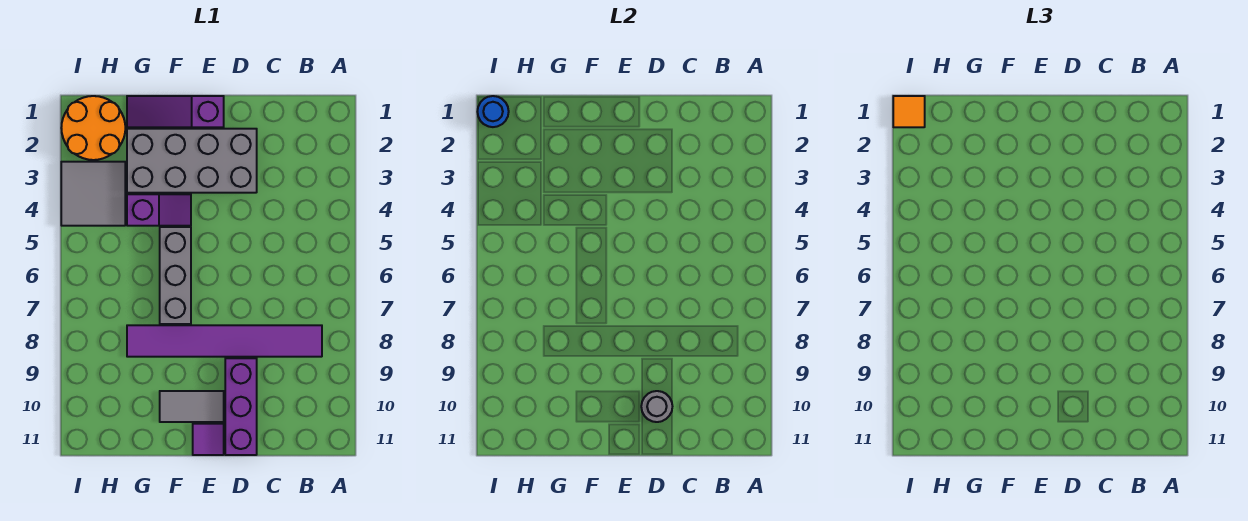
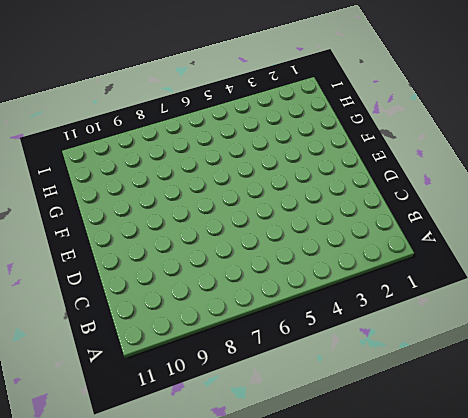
none -> purple tile B8:G8 level 1
none -> grey brick D2:G3 level 1
none -> purple brick D9:D11 level 1

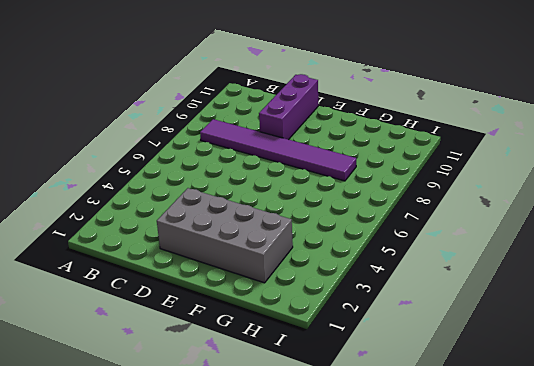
none -> purple slope E1:G1 level 1 top E
none -> grey tile E10:F10 level 1
none -> purple tile E11 level 1

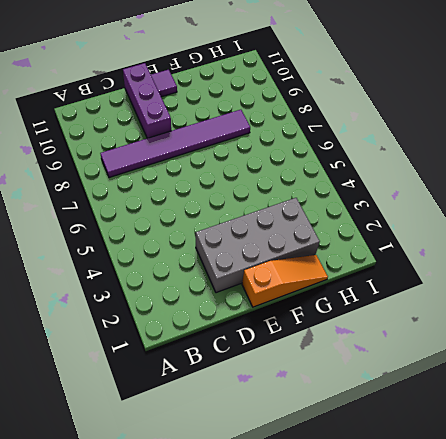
orange slope E1:G1 level 1 top E -> purple slope E1:G1 level 1 top E
none -> grey tile E10:F10 level 1
none -> purple slope F4:G4 level 1 top G
none -> grey brick F5:F7 level 1

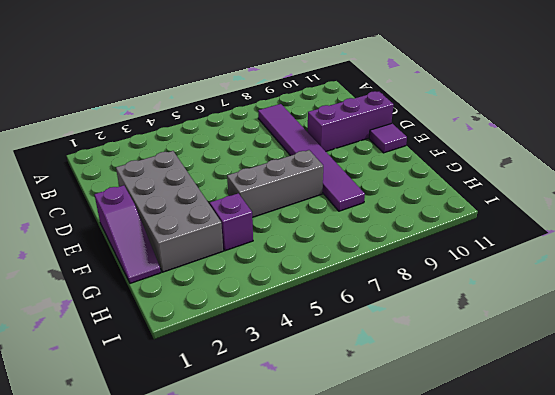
none -> grey tile E10:F10 level 1
none -> orange round brick H1:I2 level 1
none -> grey tile H3:I4 level 1

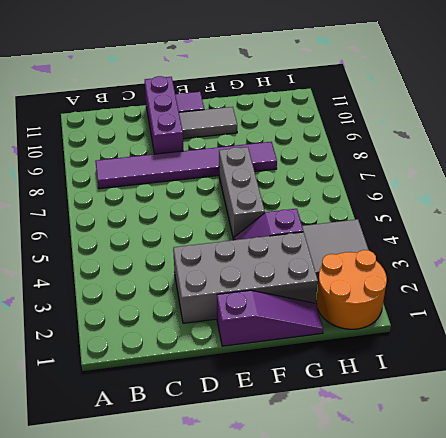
none -> grey round brick D10 level 2
none -> blue round brick I1 level 2
none -> orange tile I1 level 3

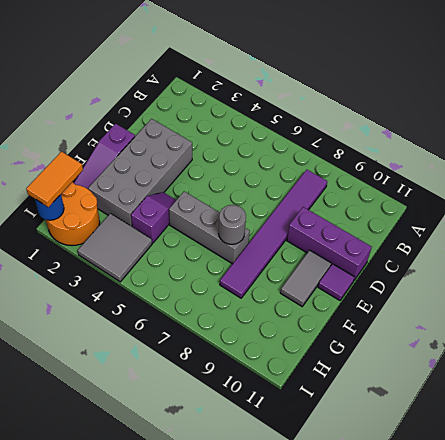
grey round brick F7 level 2 -> grey round brick D10 level 2
orange tile H1:I1 level 3 -> orange tile I1 level 3

